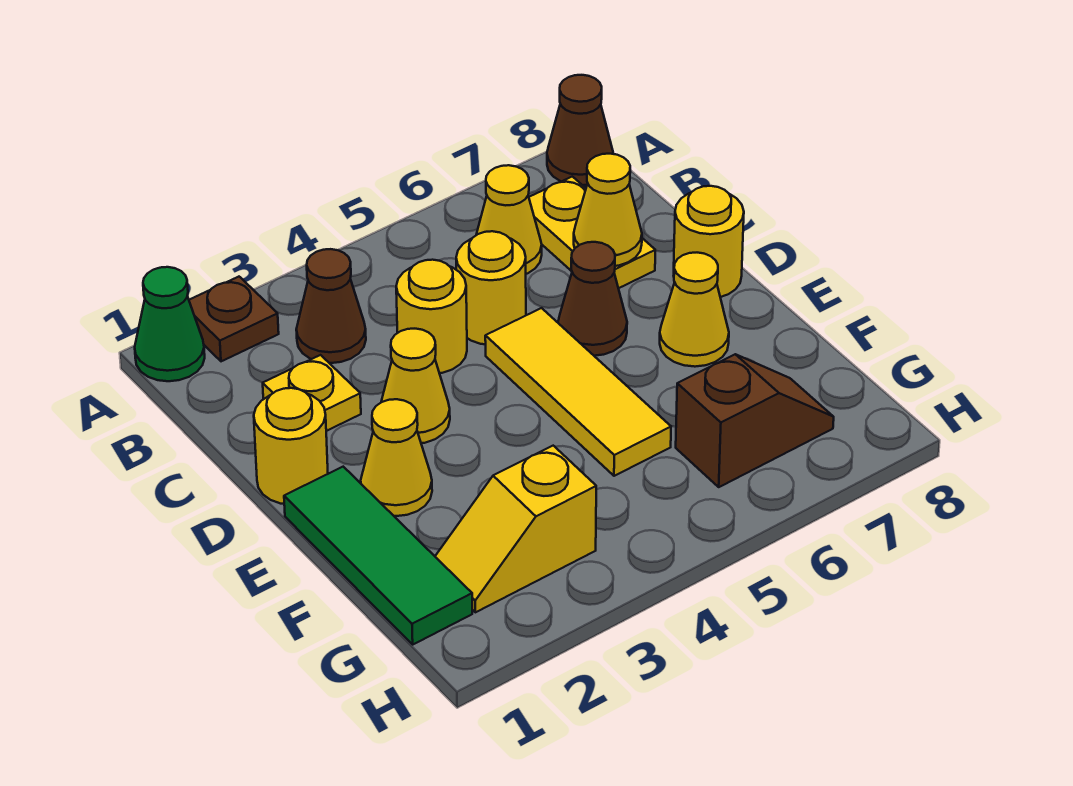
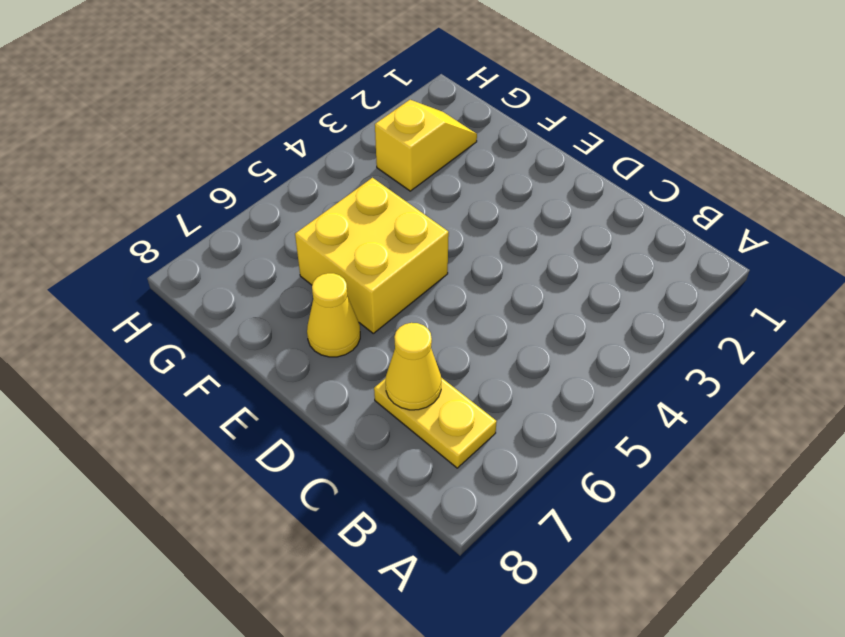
yellow brick E5:F6 level 1 -> yellow tile D5:F5 level 1
none -> green cone A1 level 1
none -> brown plate A2 level 1
none -> brown cone A8 level 1

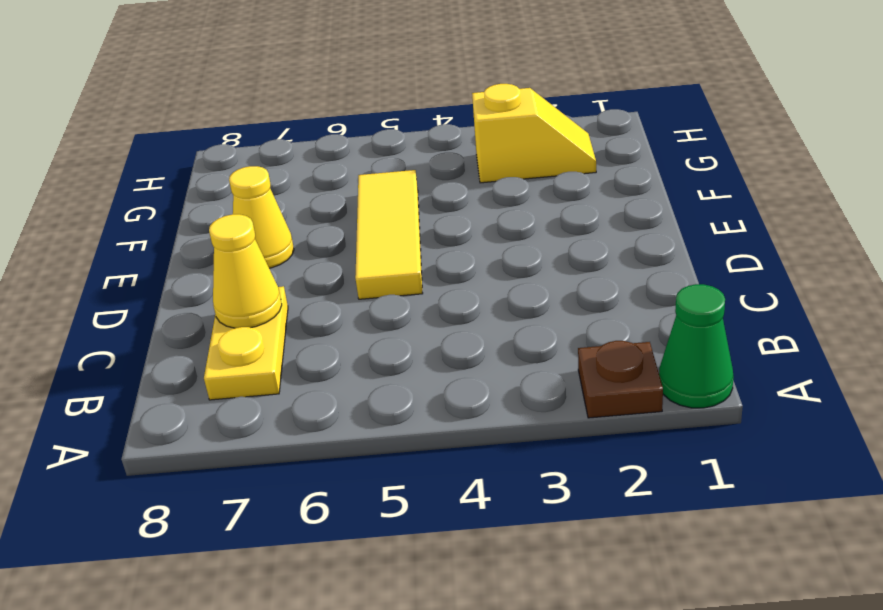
none -> brown cone A8 level 1
none -> brown cone B3 level 1
none -> yellow cone B6 level 1

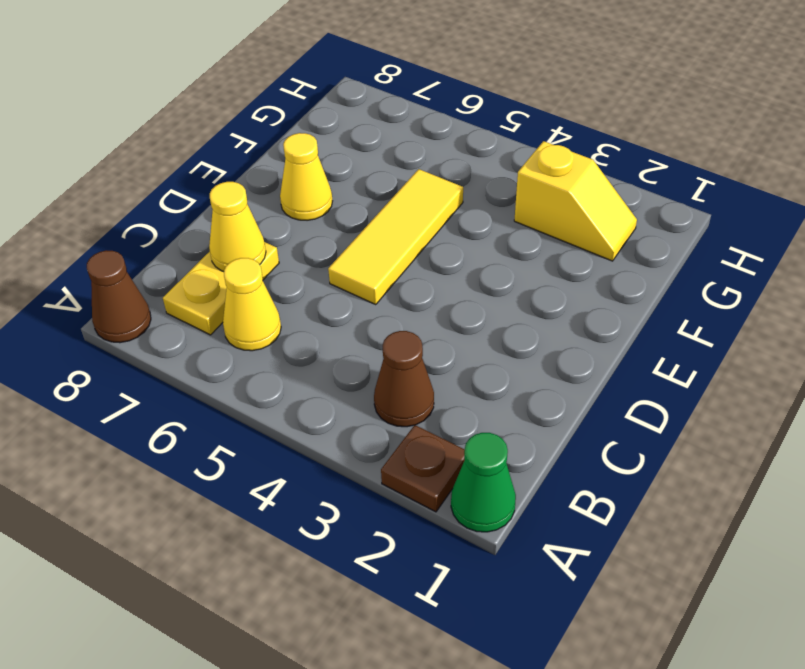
none -> yellow plate C2 level 1
none -> yellow round brick C4 level 1
none -> yellow round brick C5 level 1

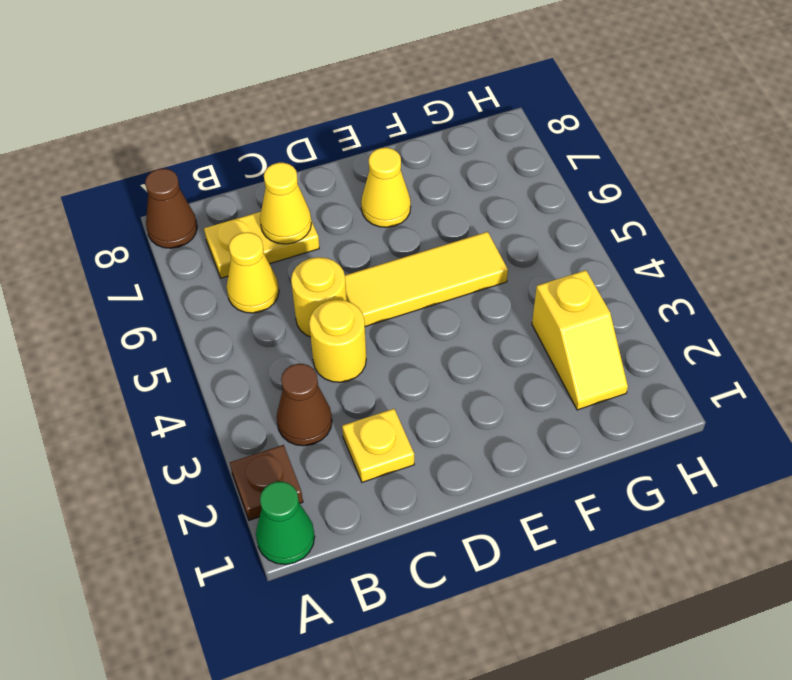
none -> yellow round brick D1 level 1
none -> yellow cone D3 level 1
none -> brown cone D6 level 1

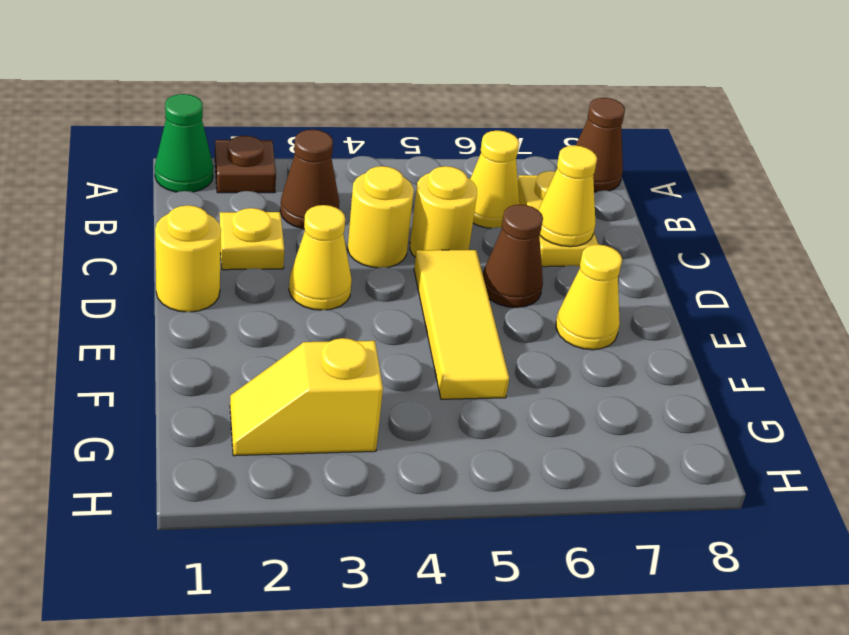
none -> yellow round brick D8 level 1
none -> green tile E1:G1 level 1
none -> yellow cone E2 level 1

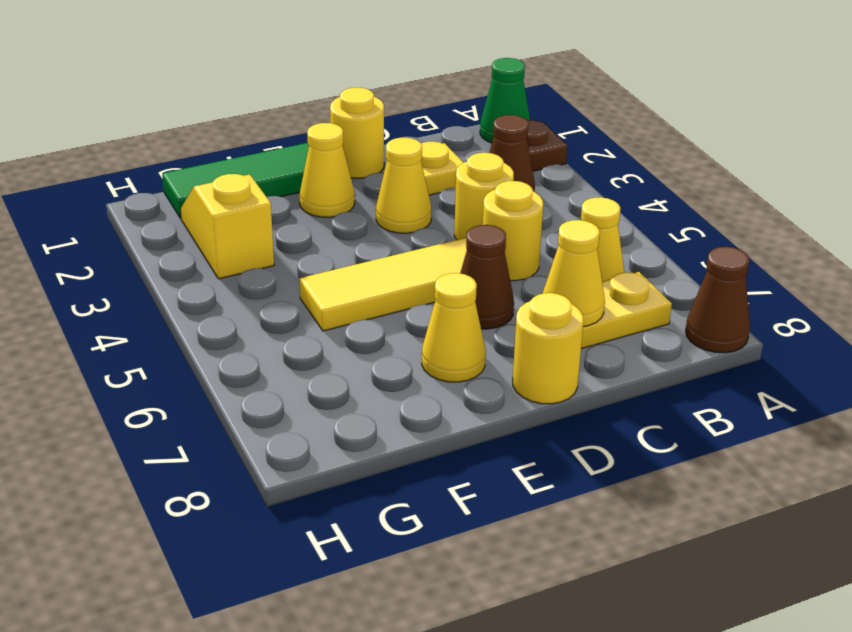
none -> brown slope G6:G7 level 1 top 6

